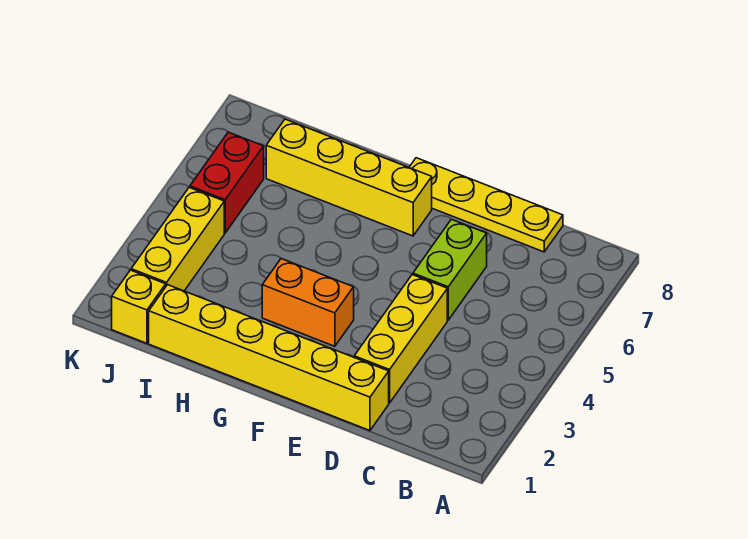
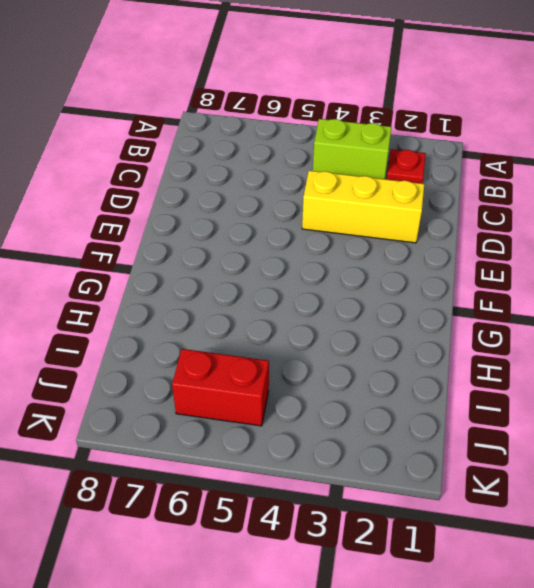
red plate B2 level 1 -> none
lime brick B3:B4 level 1 -> lime brick D5:D6 level 1
none -> yellow plate C8:F8 level 1
none -> yellow brick D1:I1 level 1

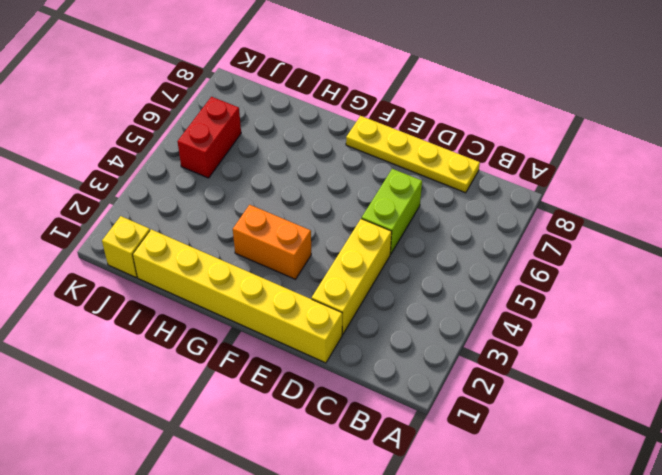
none -> yellow brick F7:I7 level 1
none -> yellow brick J2:J4 level 1

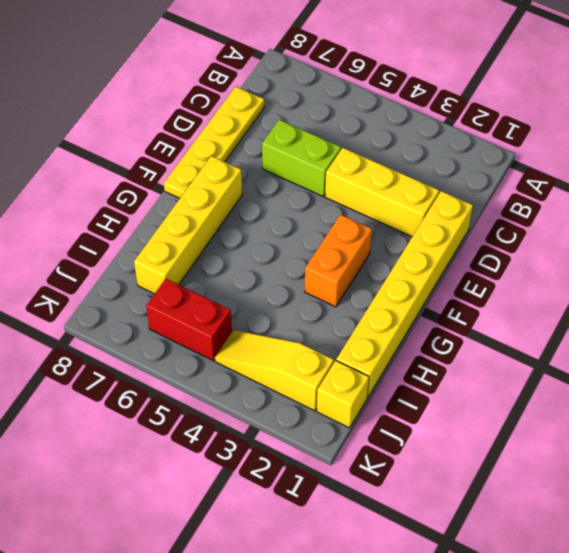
yellow slope J2:J4 level 1 top 2 -> yellow brick J2:J4 level 1

